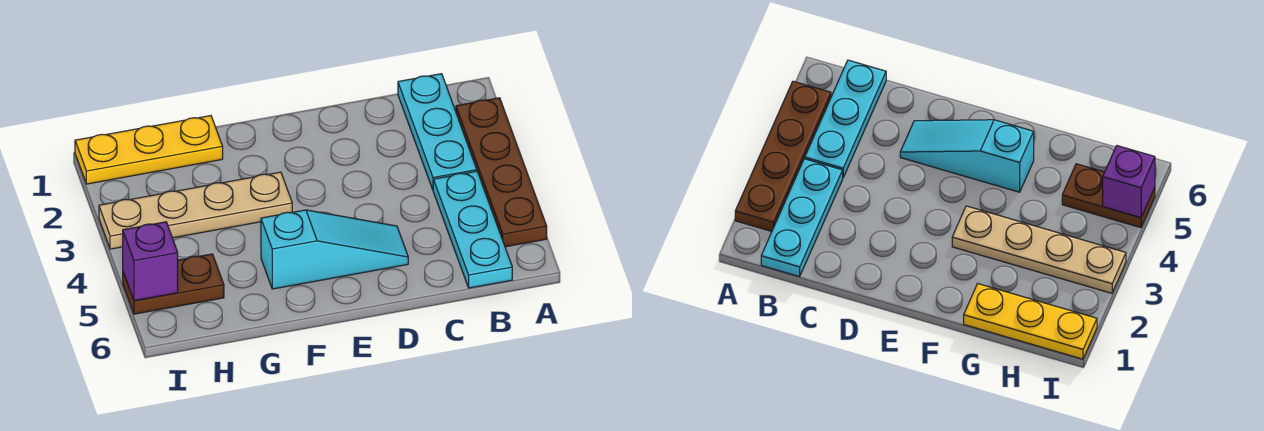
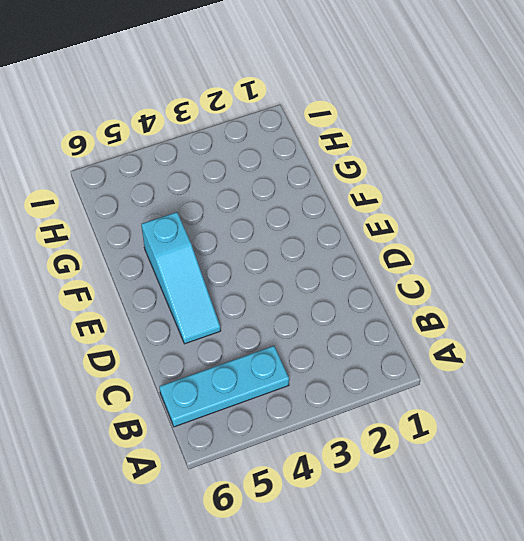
none -> brown plate A2:A5 level 1
none -> cyan plate B1:B3 level 1

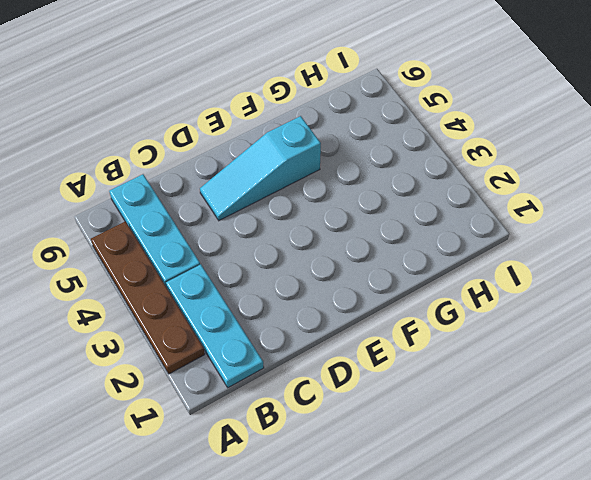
none -> tan plate F3:I3 level 1
none -> yellow plate G1:I1 level 1

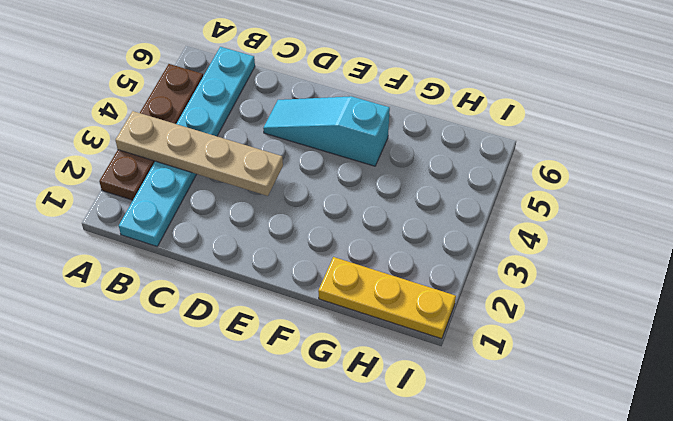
tan plate A3:D3 level 2 -> tan plate F3:I3 level 1
none -> brown plate H5:I5 level 1
none -> purple brick I5 level 2

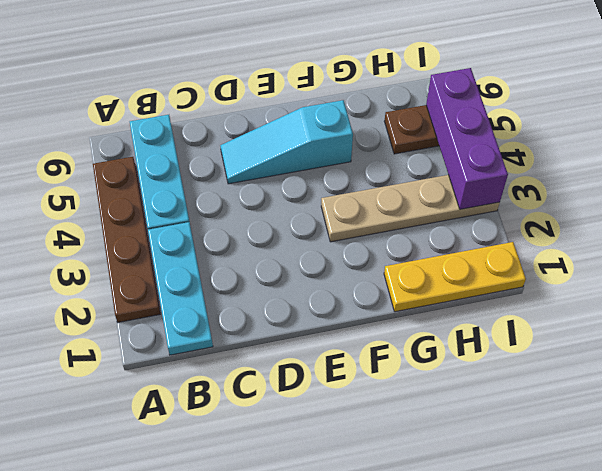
purple brick I3:I5 level 2 -> purple brick I5 level 2

